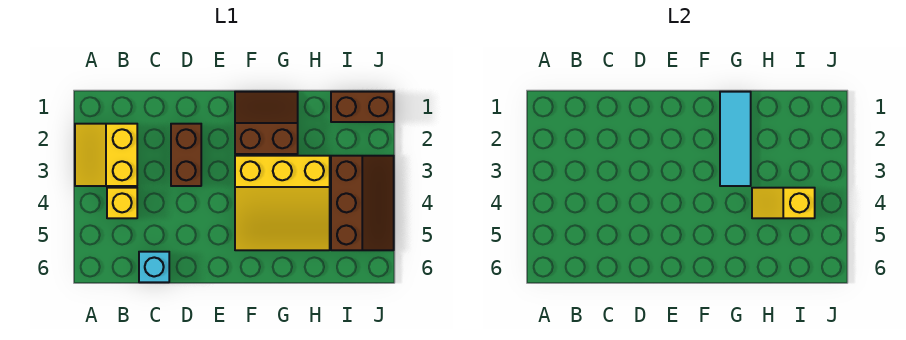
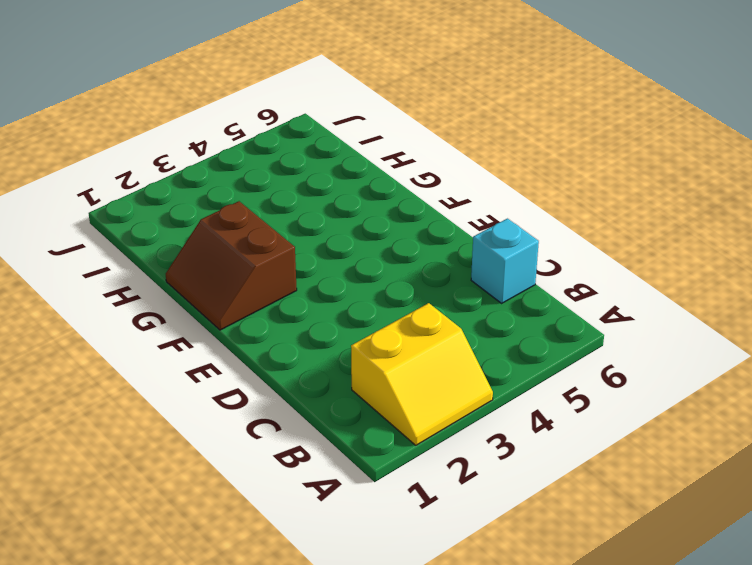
none -> yellow brick B4 level 1
none -> brown brick D2:D3 level 1

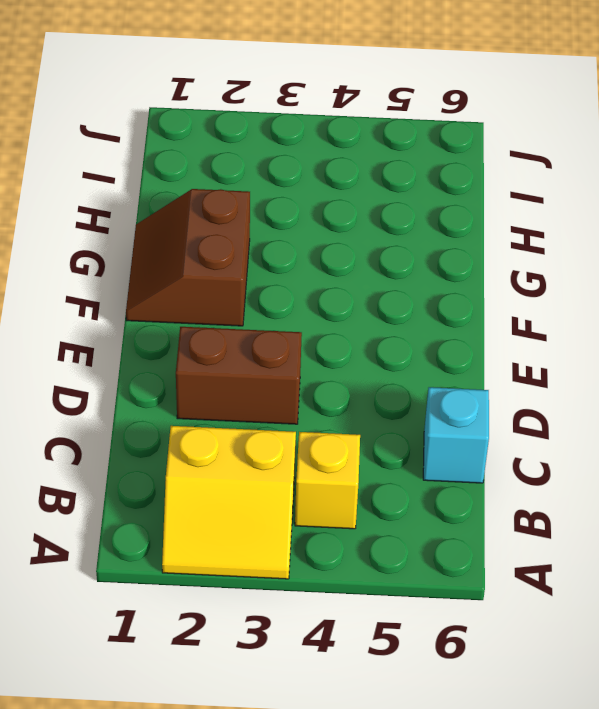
none -> yellow slope F3:H5 level 1 top 3
none -> brown brick I1:J1 level 1

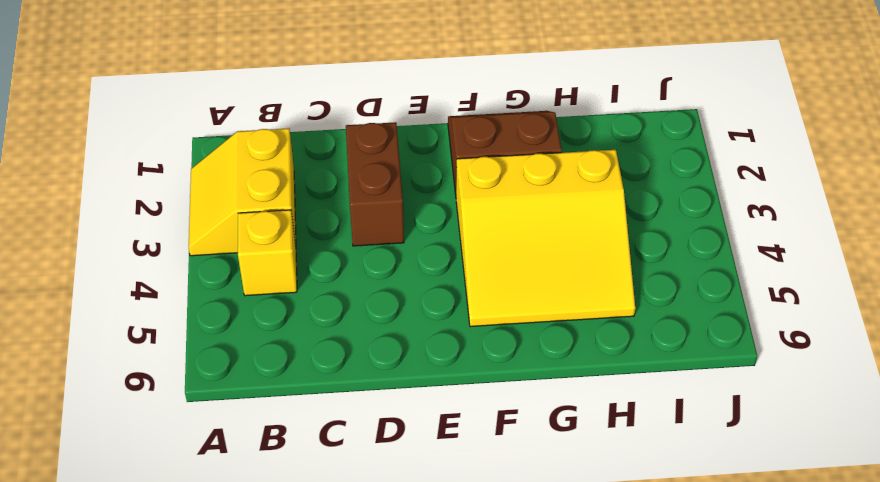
none -> cyan brick C6 level 1
none -> brown brick I1:J1 level 1

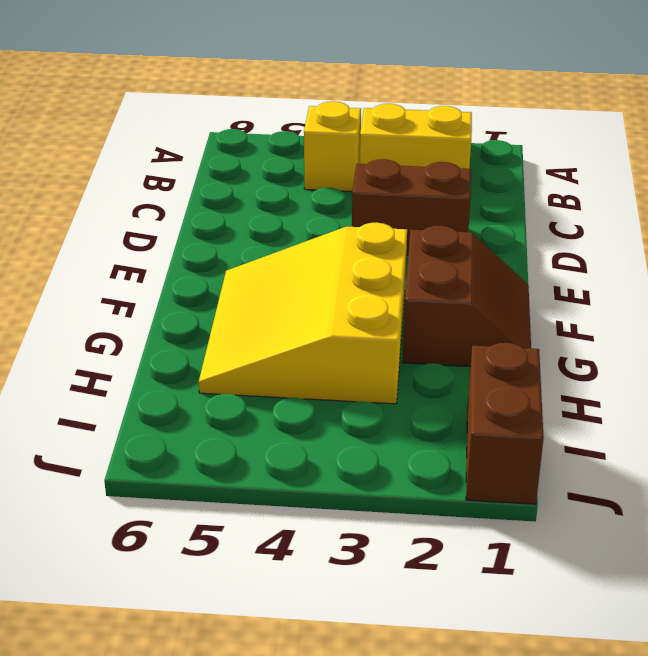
none -> cyan brick C6 level 1
none -> brown slope I3:J5 level 1 top I

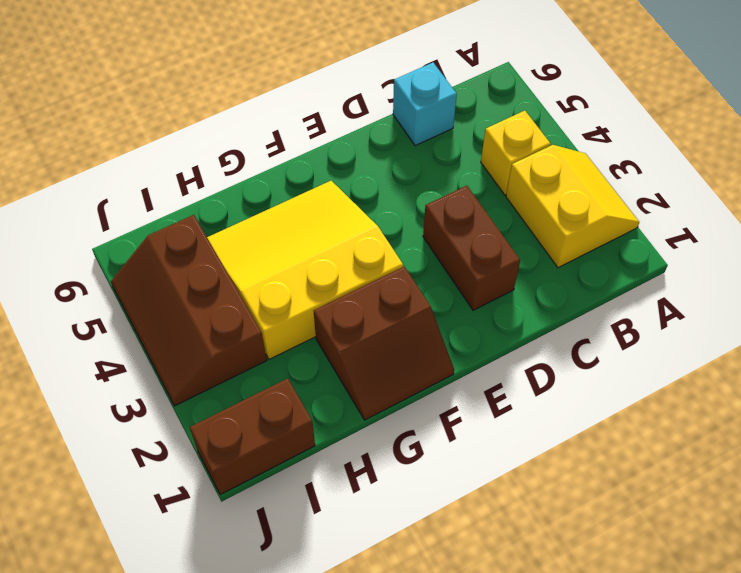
none -> cyan tile G1:G3 level 2
none -> yellow slope H4:I4 level 2 top I

